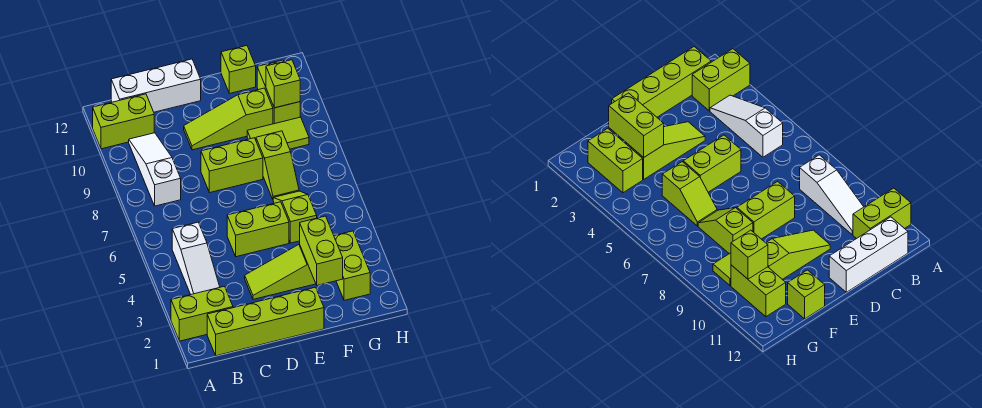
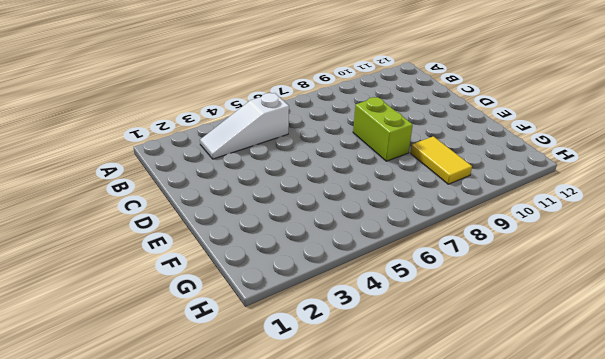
yellow tile F9:G9 level 1 -> lime tile F9:G9 level 1
none -> lime brick A2:B2 level 1
none -> lime brick A11:B11 level 1
none -> lime brick B1:E1 level 1

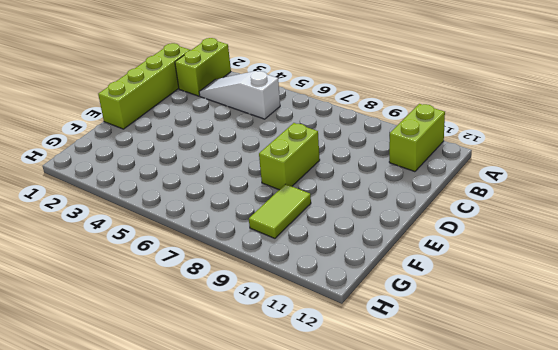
none -> white slope B8:B10 level 1 top 8
none -> white brick B12:D12 level 1
none -> lime slope D3:F3 level 1 top F

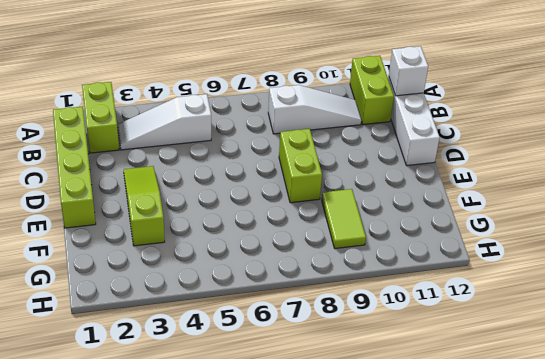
white brick B12 level 2 -> none
none -> lime brick D5:E5 level 1
none -> lime slope D10:F10 level 1 top F
none -> lime slope F5:F6 level 1 top 5

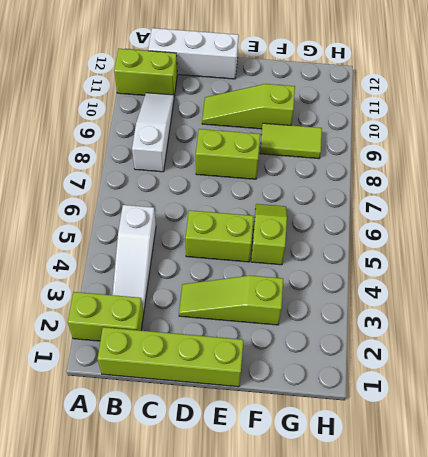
none -> lime slope F7:F8 level 1 top 8
none -> lime brick F12 level 1
none -> lime brick G2:G3 level 1

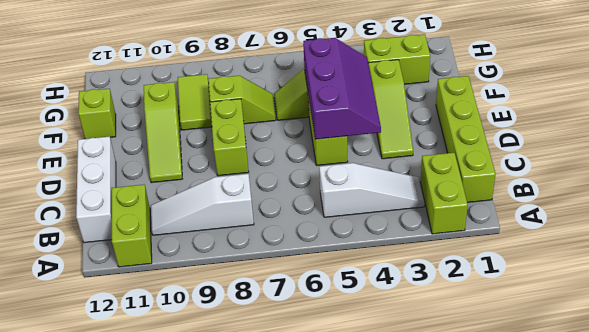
purple slope D4:F5 level 2 top 5 -> none
none -> lime brick G10:G11 level 1
none -> lime brick F2:F3 level 2
none -> lime brick G10 level 2

